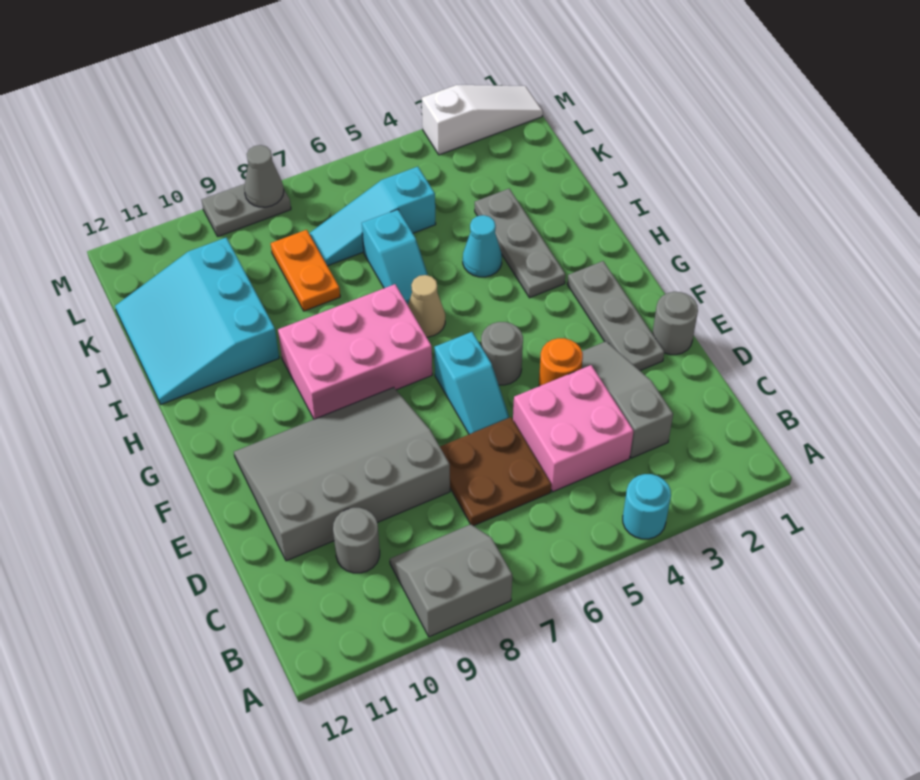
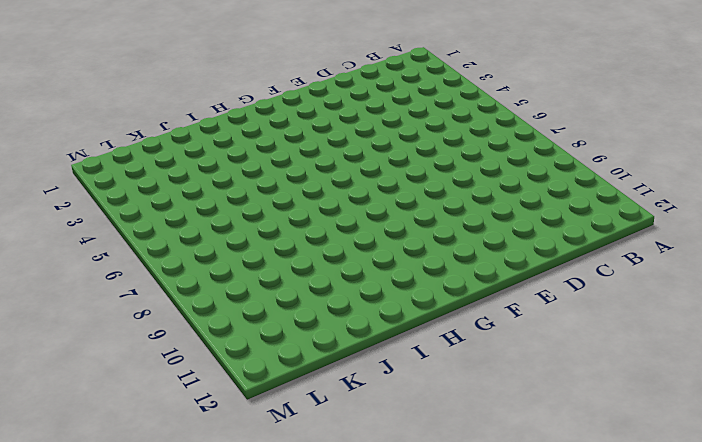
none -> cyan round brick A4 level 1
none -> grey slope A8:B9 level 1 top A
none -> grey slope C3:E3 level 1 top C

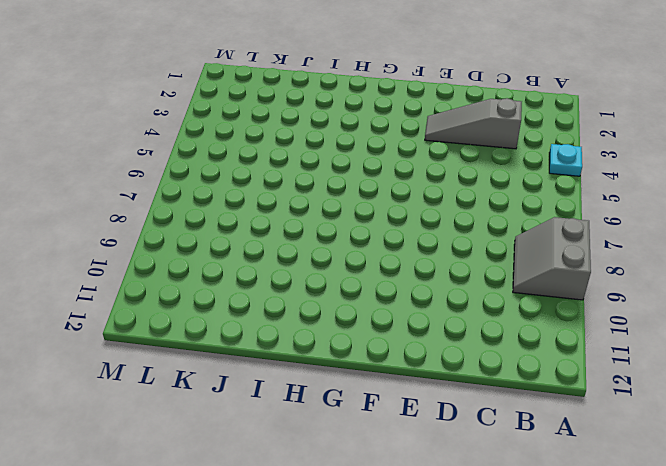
cyan plate A4 level 1 -> cyan round brick A4 level 1
none -> pink brick C4:D5 level 1
none -> brown plate C6:D7 level 1
none -> grey round brick C10 level 1

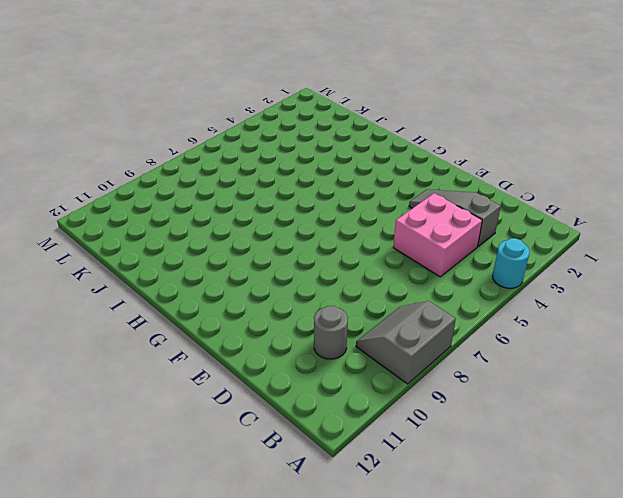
none -> brown plate C6:D7 level 1
none -> grey slope D8:F11 level 1 top D
none -> grey round brick E1 level 1

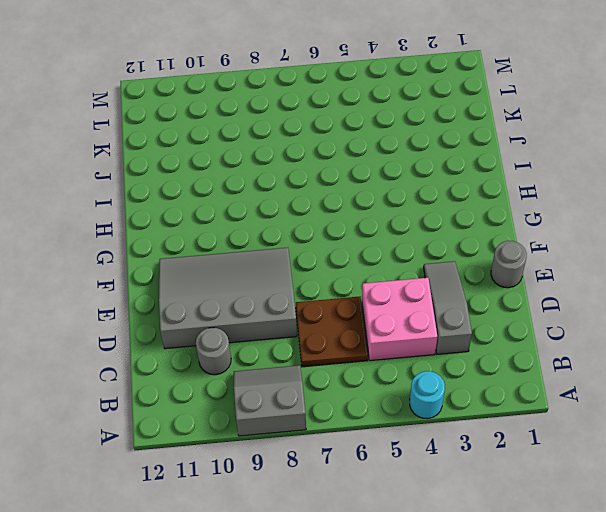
none -> grey plate E2:G2 level 1
none -> orange round brick E4 level 1
none -> cyan slope E6:F6 level 1 top F

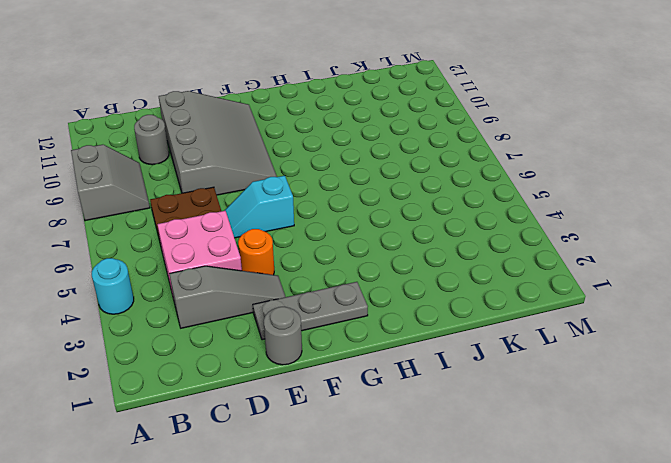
none -> grey round brick F5 level 1
none -> pink brick G7:H9 level 1
none -> grey plate H3:J3 level 1

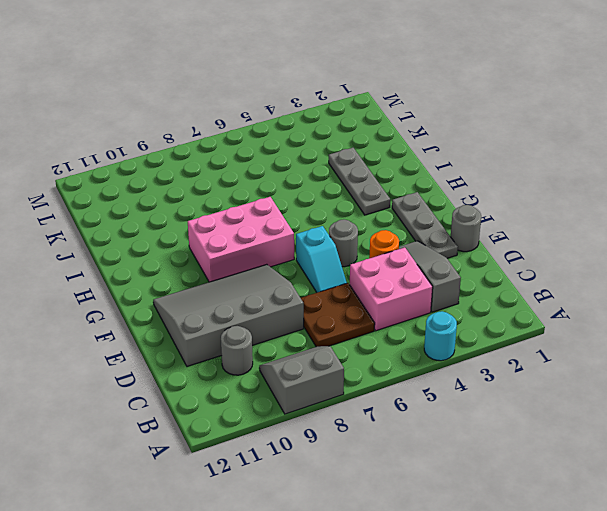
none -> tan cone H6 level 1
none -> cyan cone I4 level 1
none -> cyan slope I6:J6 level 1 top J

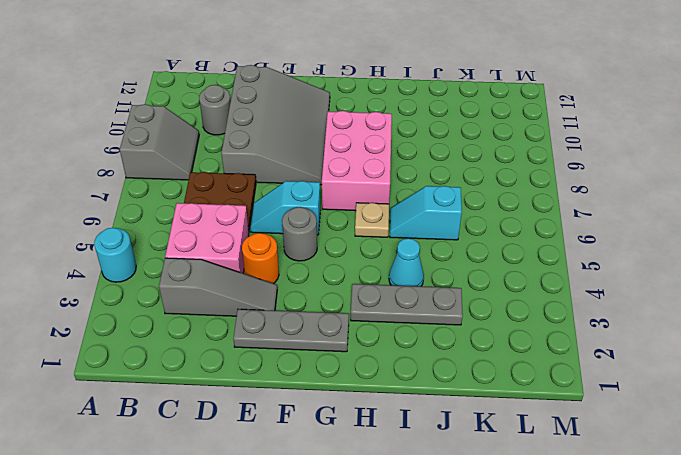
tan plate H6 level 1 -> tan cone H6 level 1
none -> grey round brick E1 level 1
none -> cyan slope I10:K12 level 1 top 10
none -> orange plate J8:K8 level 1

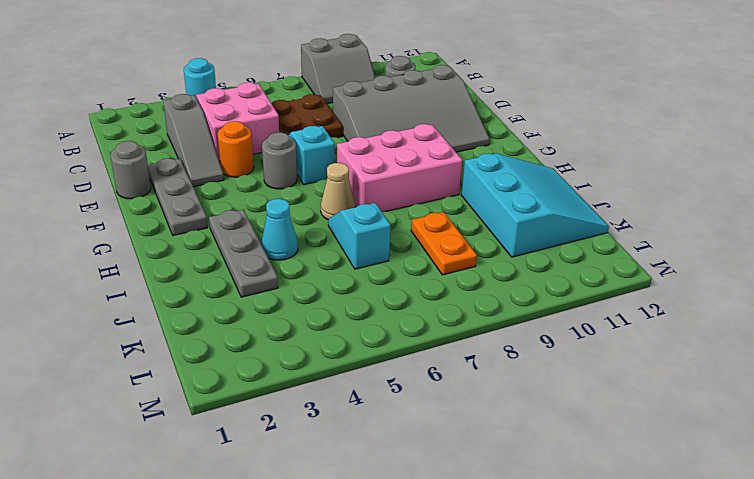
none -> cyan slope K5:K7 level 1 top 5
none -> white slope M1:M3 level 1 top 3
none -> grey plate M8:M9 level 1

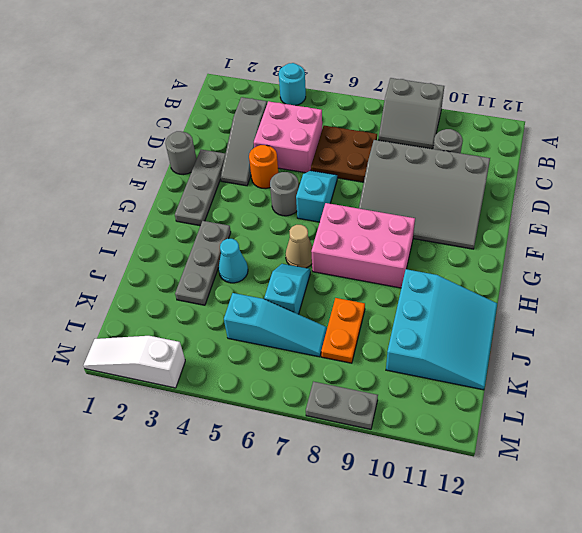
none -> grey cone M8 level 2

